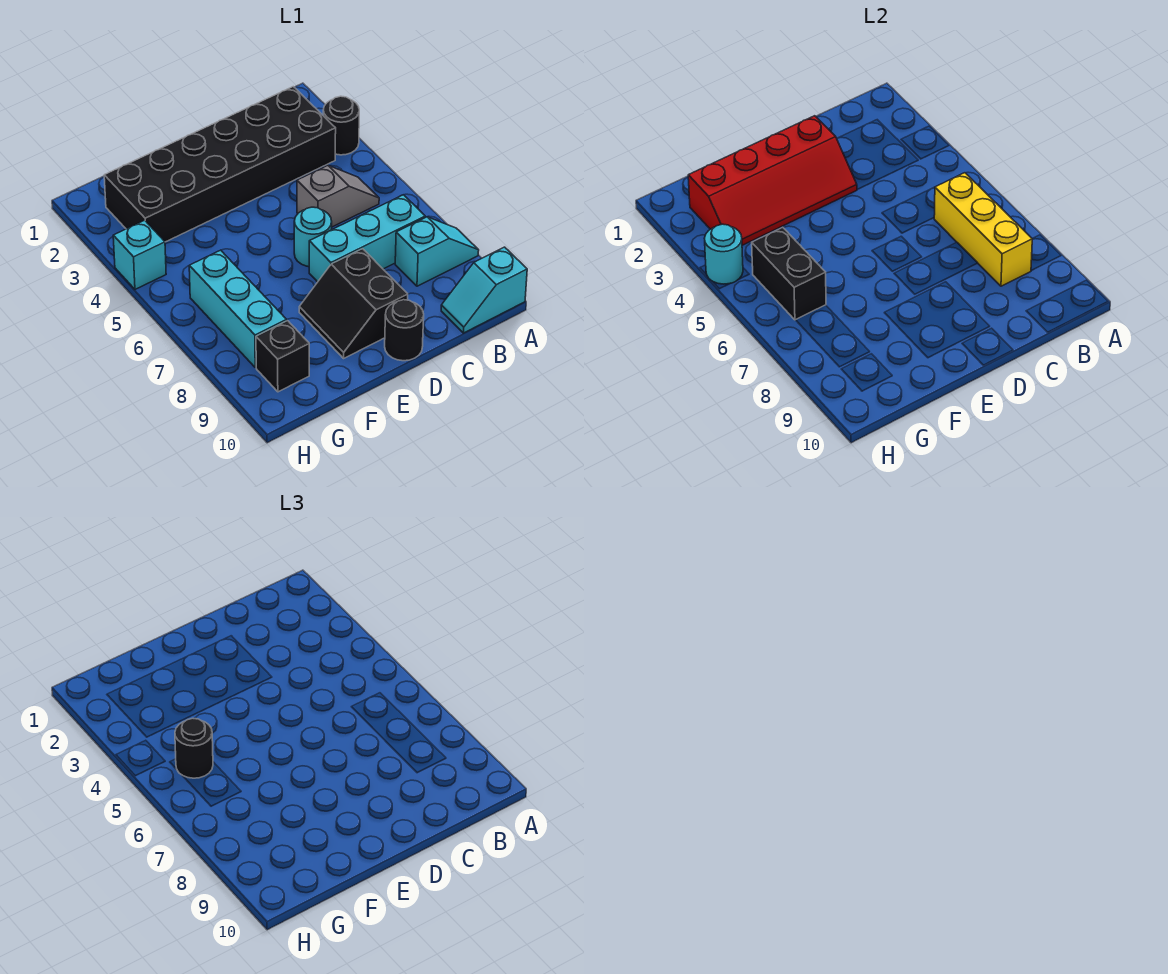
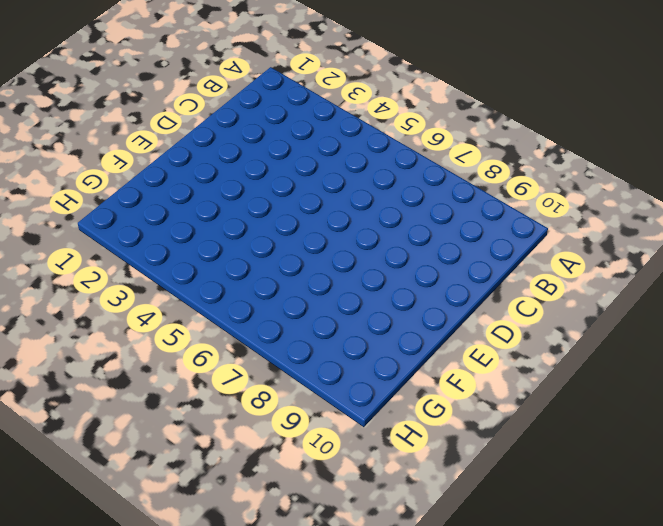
none -> black round brick A3 level 1
none -> cyan slope A8:B8 level 1 top B
none -> cyan slope A10:B10 level 1 top A

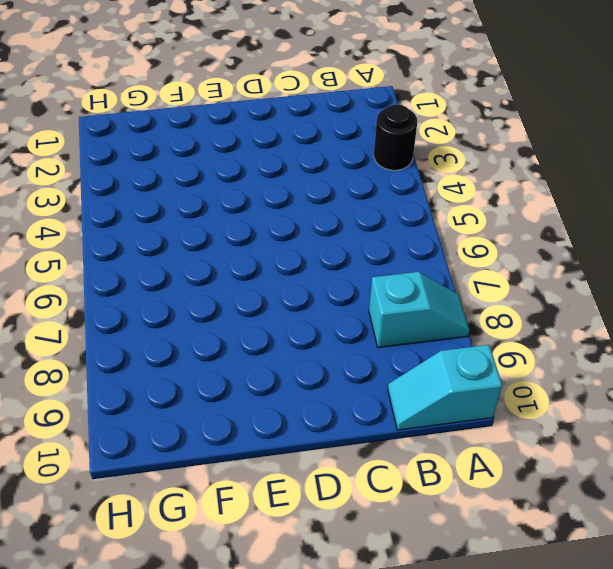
none -> black brick B2:G3 level 1
none -> grey slope B5:C5 level 1 top C
none -> cyan brick B7:D7 level 1

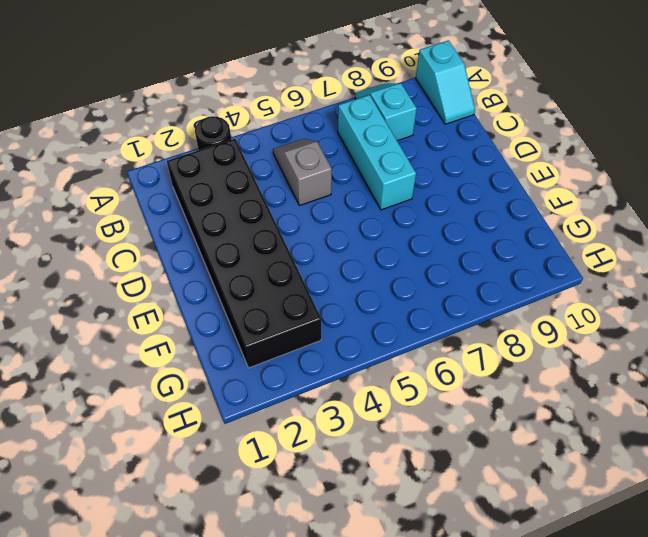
none -> cyan round brick D6 level 1
none -> black slope D8:E9 level 1 top D
none -> black round brick D10 level 1

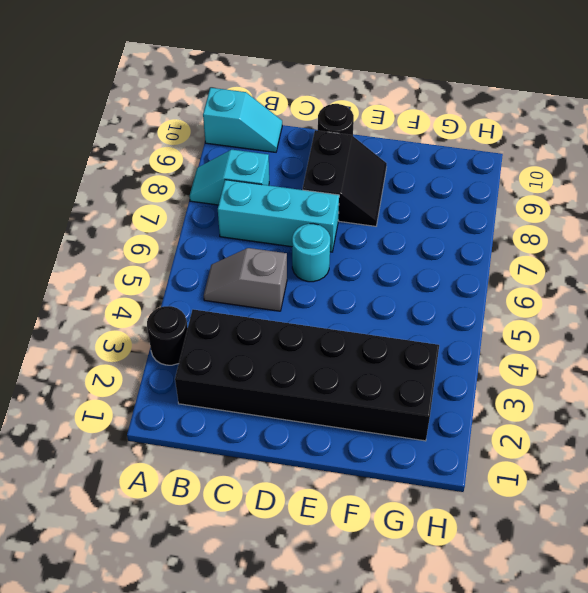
none -> cyan brick G6:G8 level 1
none -> black brick G9 level 1
none -> cyan brick H4 level 1

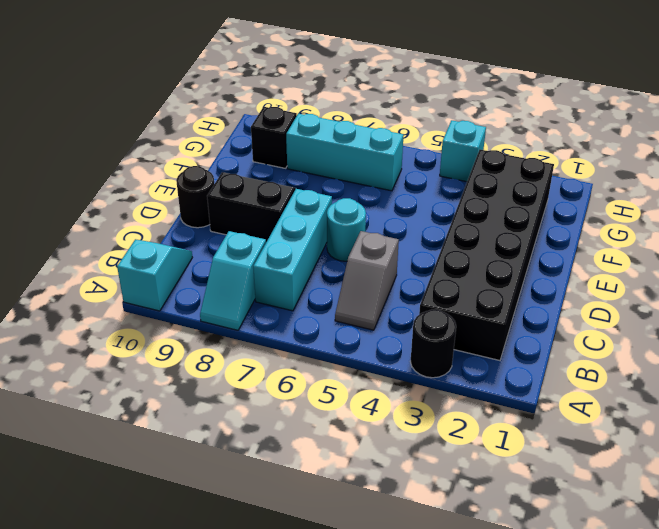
none -> yellow brick B6:B8 level 2
none -> red slope D2:G3 level 2 top 2
none -> black brick G5:G6 level 2

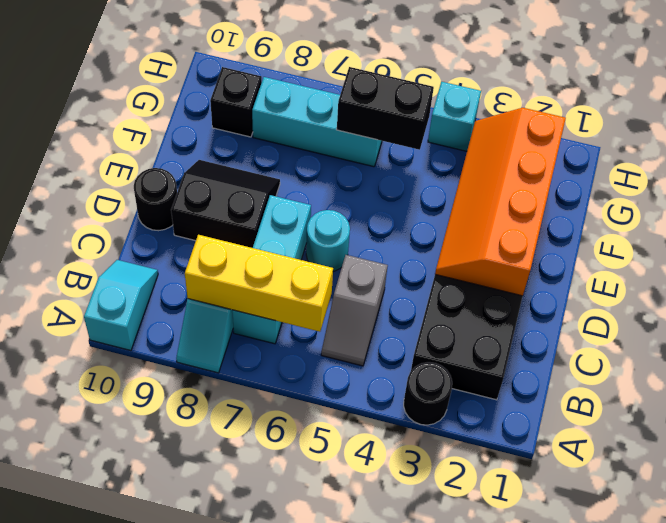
orange slope D2:G3 level 2 top 2 -> red slope D2:G3 level 2 top 2
none -> cyan round brick H4 level 2
none -> black round brick G5 level 3

